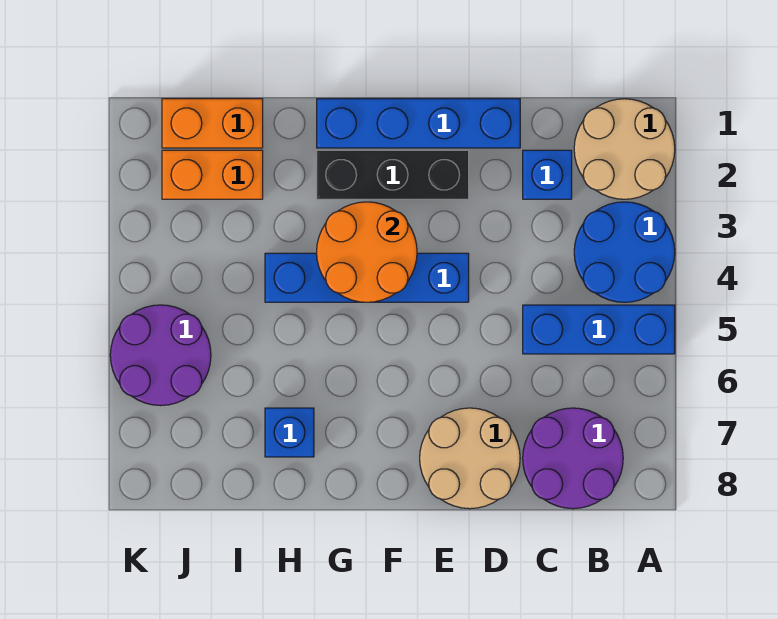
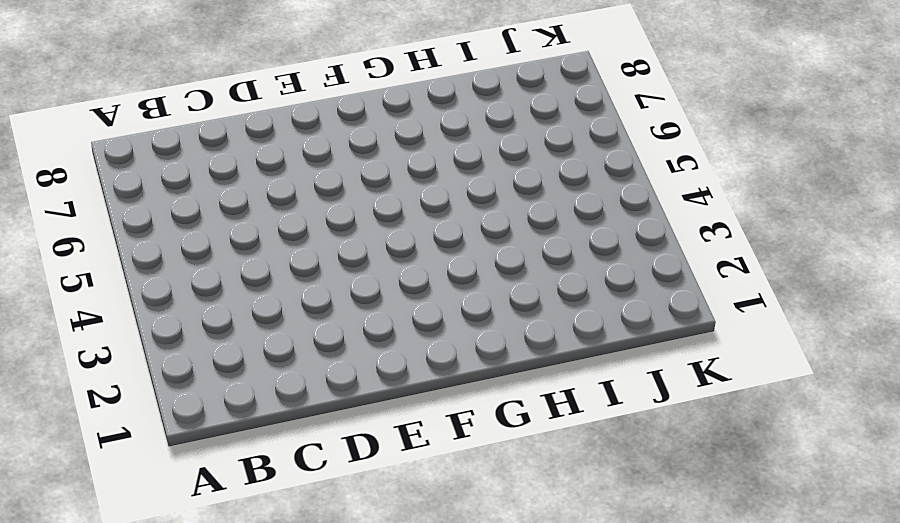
none -> tan round brick A1:B2 level 1
none -> blue round brick A3:B4 level 1
none -> blue brick A5:C5 level 1

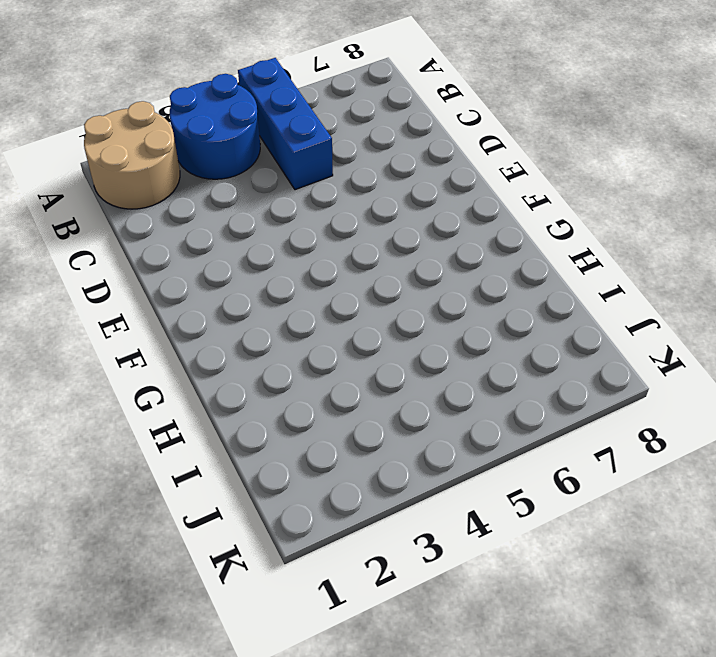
none -> purple round brick B7:C8 level 1
none -> blue brick C2 level 1
none -> blue brick D1:G1 level 1

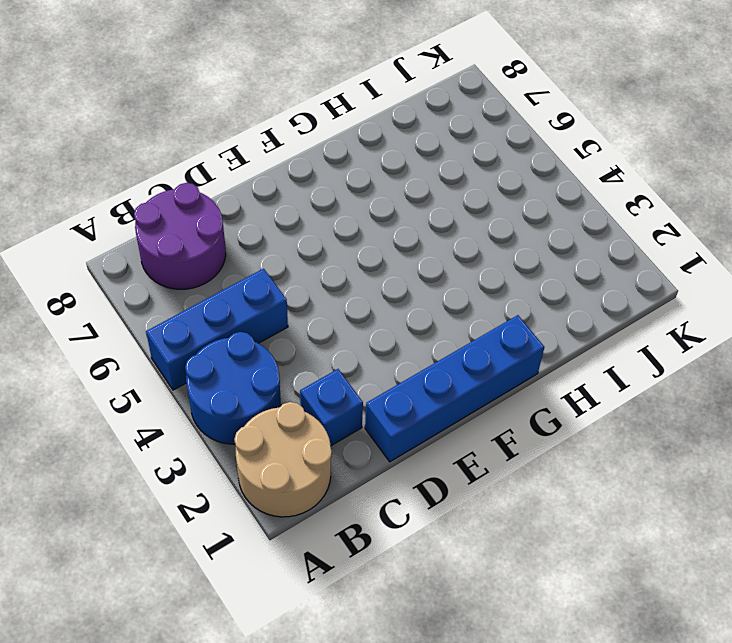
none -> tan round brick D7:E8 level 1
none -> black brick E2:G2 level 1
none -> blue brick E4:H4 level 1

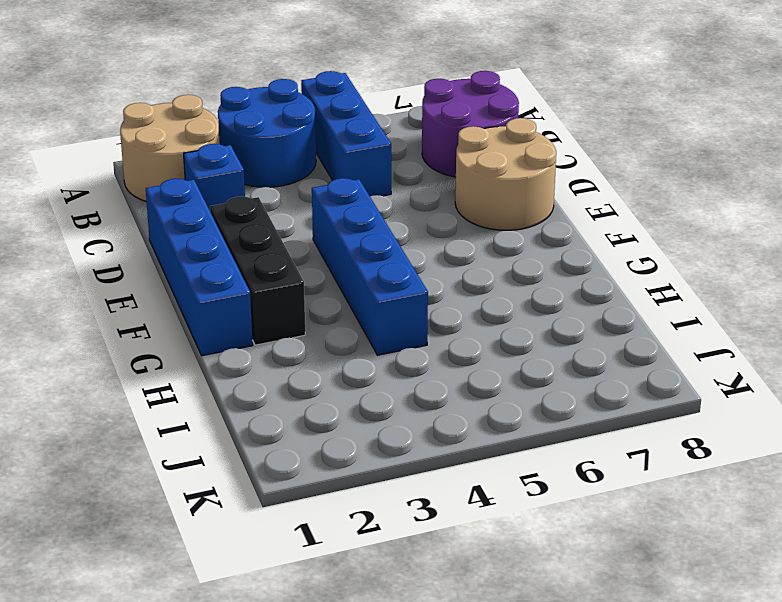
none -> blue brick H7 level 1
none -> orange brick I1:J1 level 1
none -> orange brick I2:J2 level 1

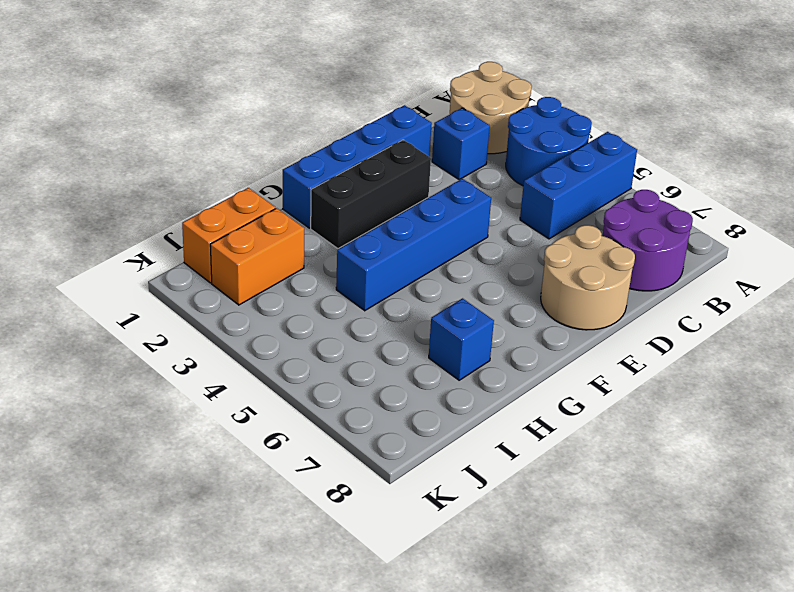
none -> purple round brick J5:K6 level 1
none -> orange round brick F3:G4 level 2

